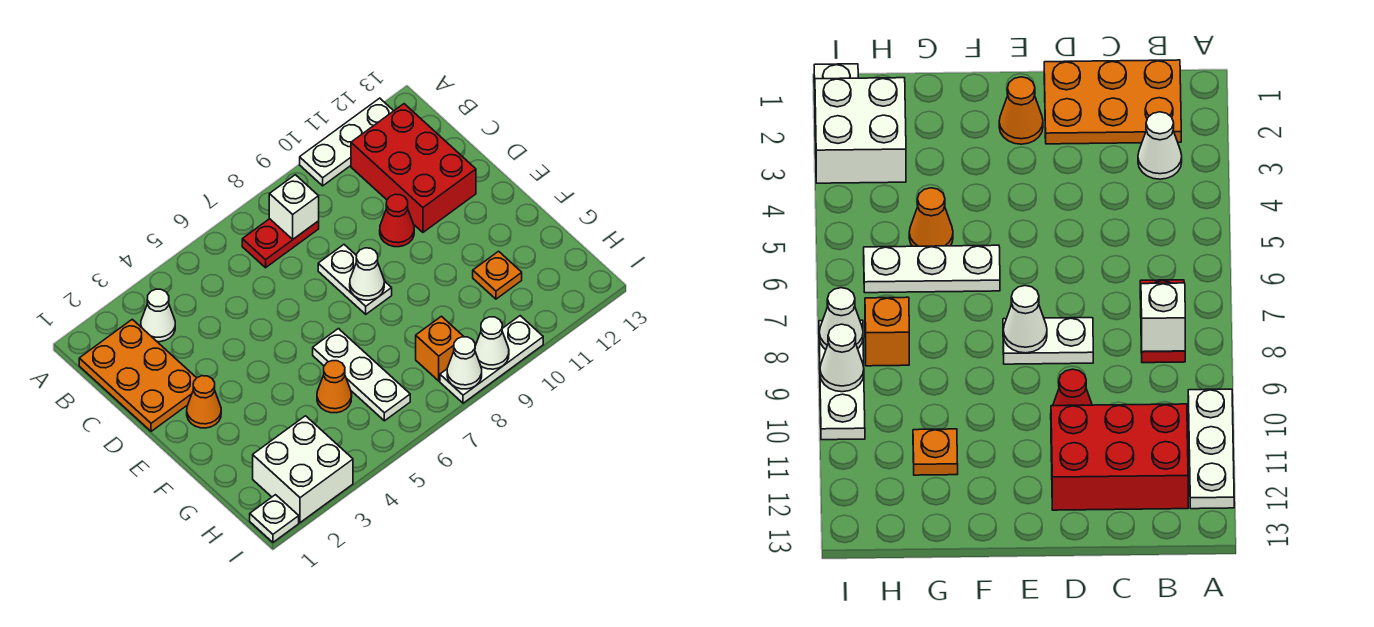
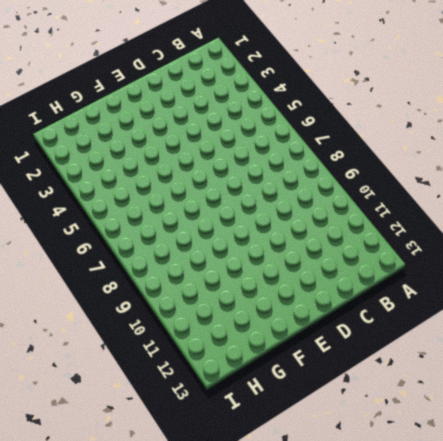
none -> white plate A10:A12 level 1
none -> orange plate B1:D2 level 1
none -> white cone B3 level 1

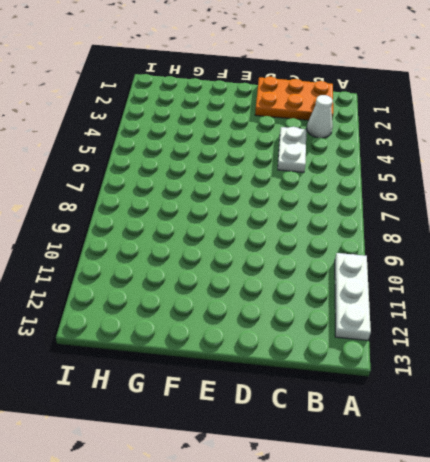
white plate C4:C5 level 1 -> white plate D8:E8 level 1
none -> red plate B7:B8 level 1
none -> red brick B11:D12 level 1
none -> red cone D10 level 1

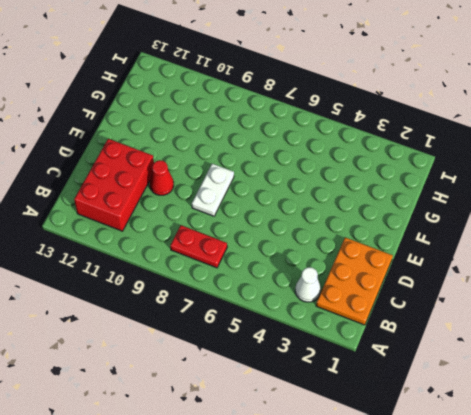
none -> white plate A10:A12 level 1
none -> orange cone E2 level 1
none -> white plate F6:H6 level 1

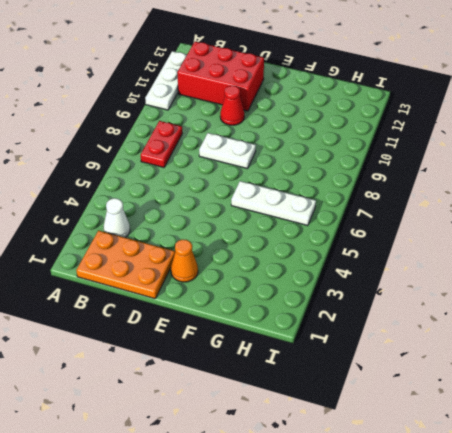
none -> orange cone G5 level 1
none -> orange plate G11 level 1
none -> white brick H2:I3 level 1

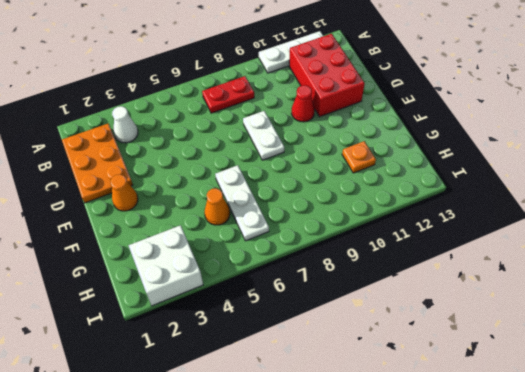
none -> orange brick H8 level 1
none -> white plate I1 level 1
none -> white plate I8:I10 level 1

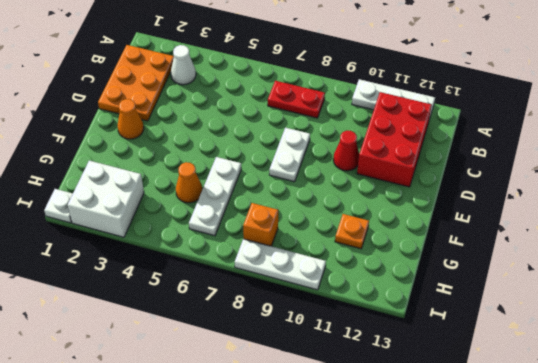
none -> white brick B8 level 2
none -> white cone E8 level 2
none -> white cone I8 level 2

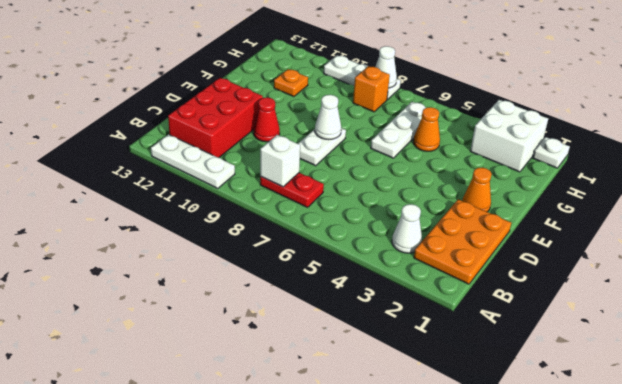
none -> white cone I9 level 2

